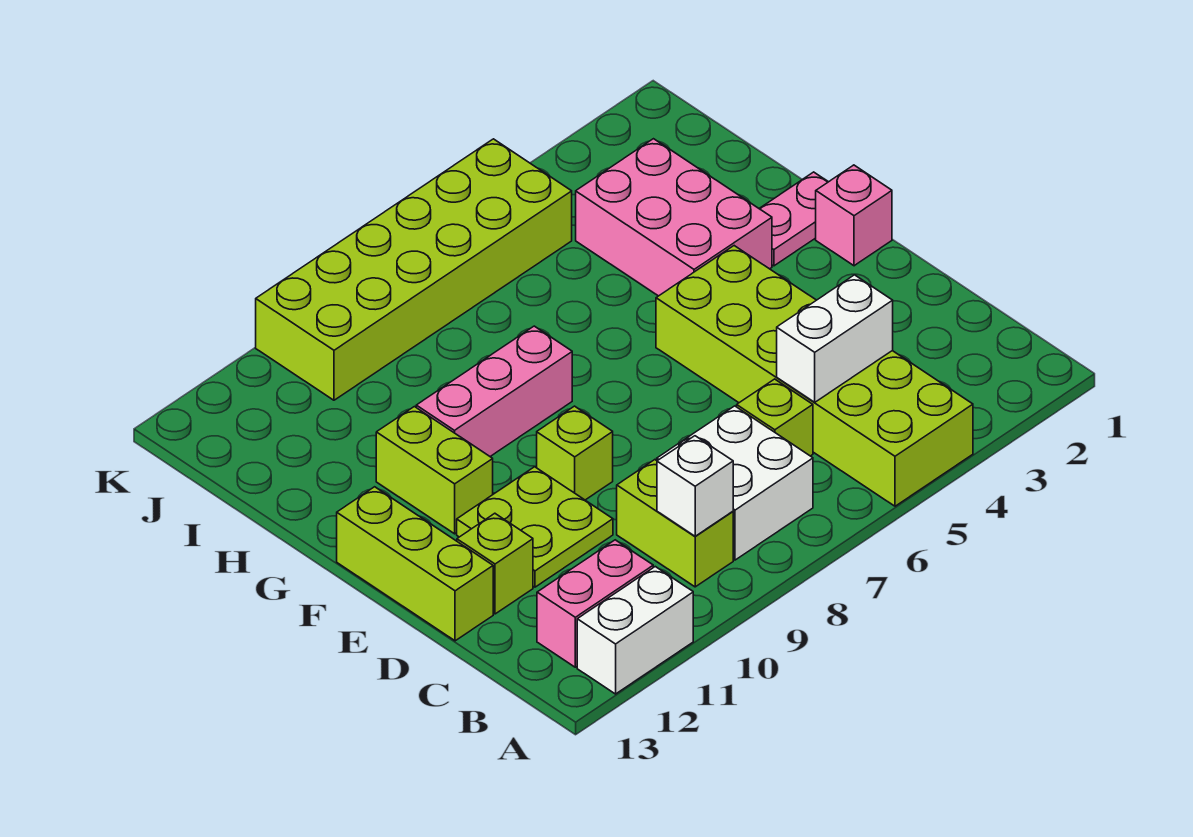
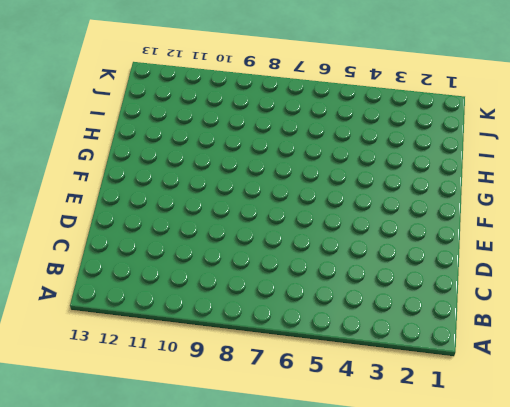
none -> lime brick A4:F5 level 1
none -> white brick A11:A12 level 1
none -> white brick B7:C8 level 1

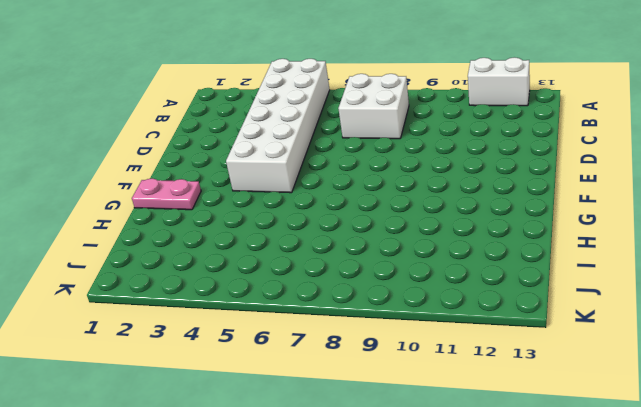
white brick A4:F5 level 1 -> lime brick A4:F5 level 1
none -> lime brick B9:C9 level 1
none -> pink brick B11:B12 level 1
none -> lime brick C6 level 1

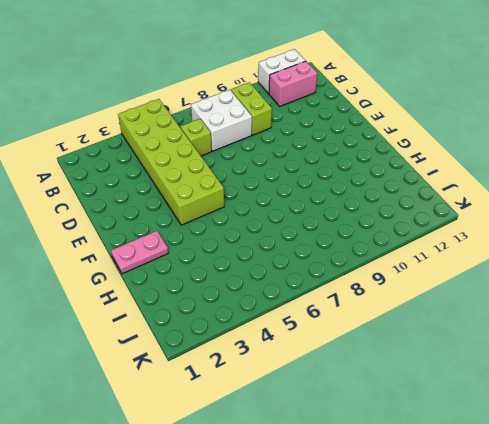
none -> lime plate D10:E11 level 1
none -> lime brick D12 level 1
none -> lime brick D13:F13 level 1

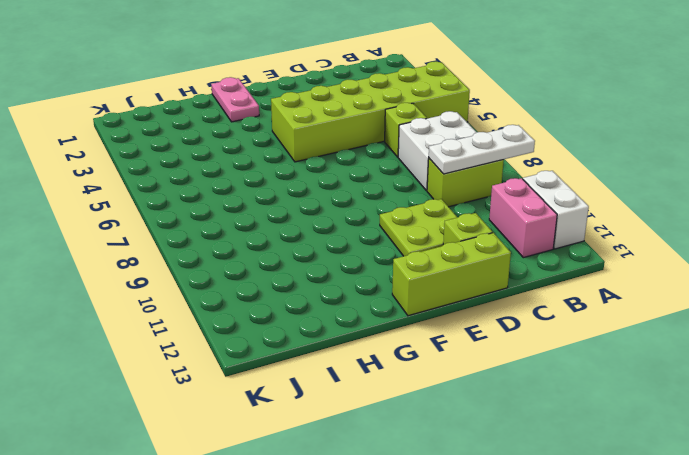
white plate A9:C9 level 2 -> white brick B9 level 2
none -> lime brick E9 level 1
none -> pink brick F1 level 1
none -> lime brick F11:G11 level 1

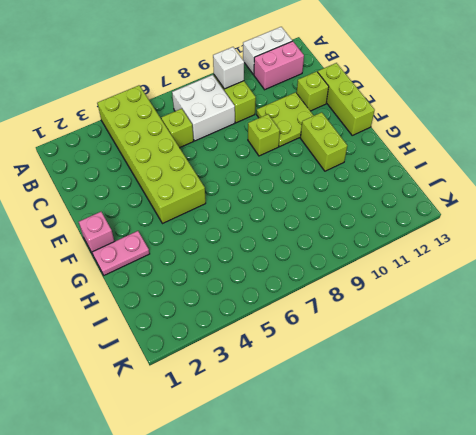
none -> pink brick G3:I4 level 1
none -> pink brick G8:G10 level 1
none -> lime brick J5:K10 level 1

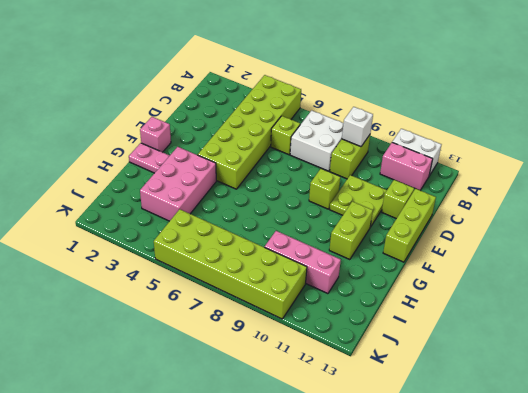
pink brick I9:I11 level 1 -> pink brick G8:G10 level 1
none -> white brick C4:C5 level 2

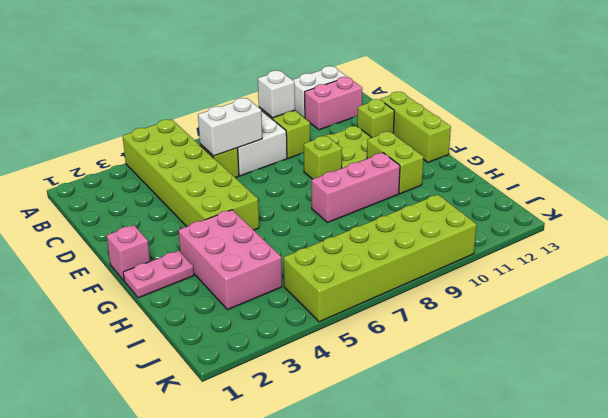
white brick C6:C7 level 2 -> white brick C4:C5 level 2

